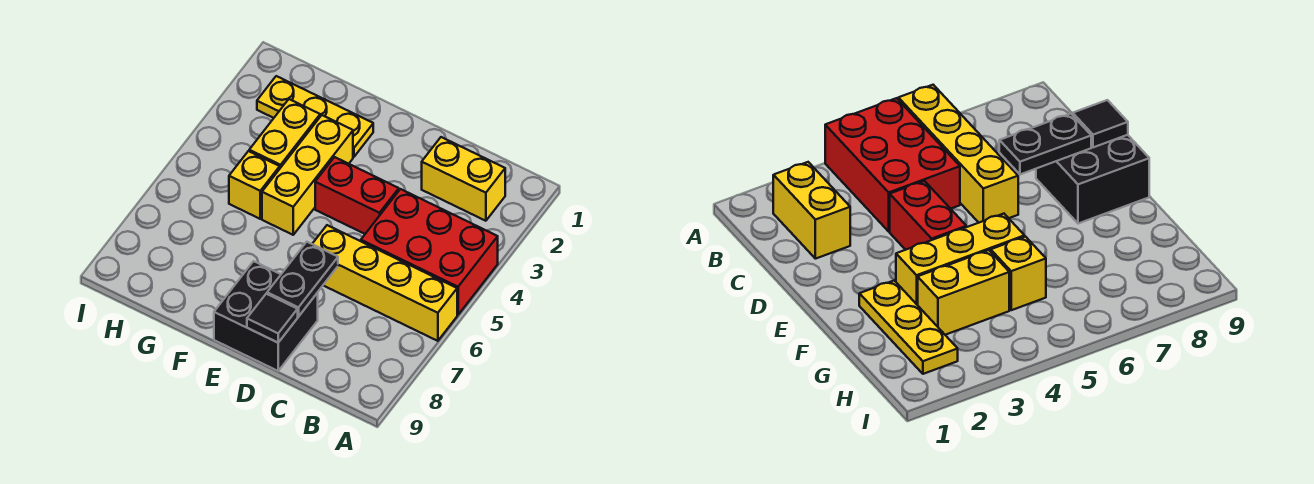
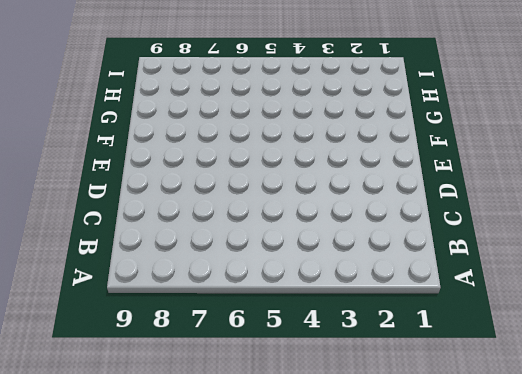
none -> red brick A4:C5 level 1
none -> yellow brick A6:D6 level 1

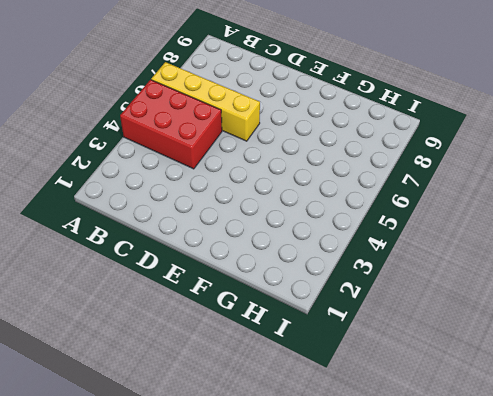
none -> yellow brick B2:C2 level 1
none -> red brick D4:E4 level 1

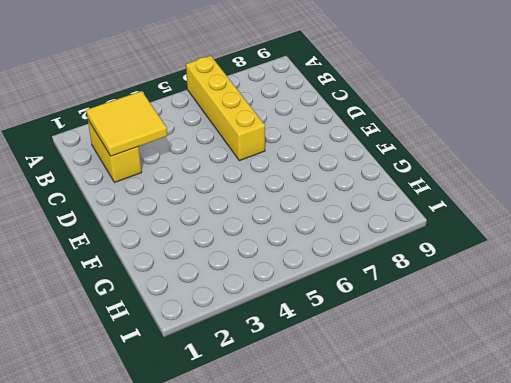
yellow tile B2:C3 level 2 -> none
none -> red brick A4:C5 level 1
none -> red brick D4:E4 level 1

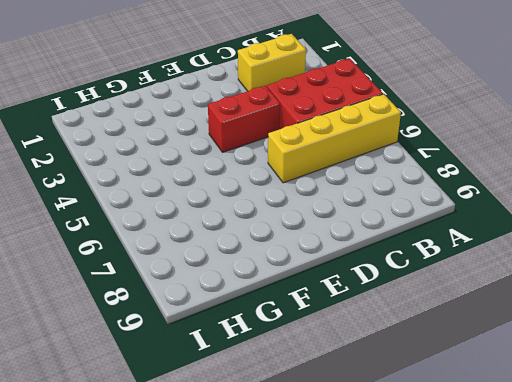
none -> black brick D8:E9 level 1
none -> yellow plate F2:H2 level 1

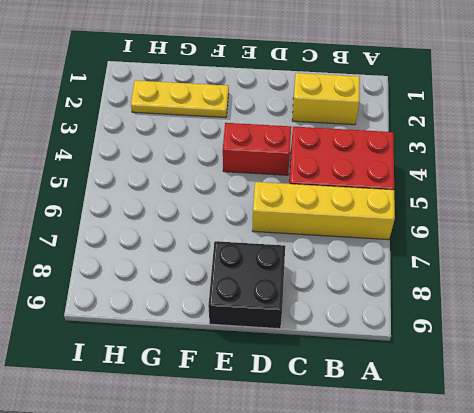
none -> yellow brick F3:F5 level 1
none -> yellow brick G3:G4 level 1

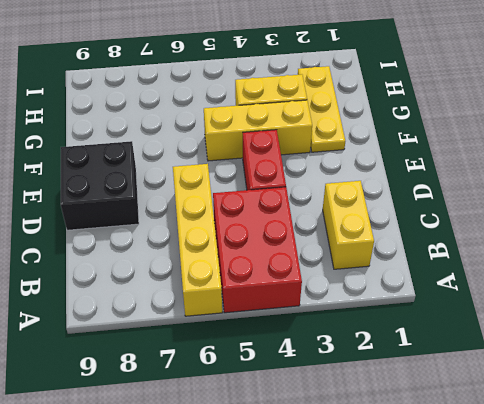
none -> yellow brick G5 level 1
none -> black plate D7:D8 level 2

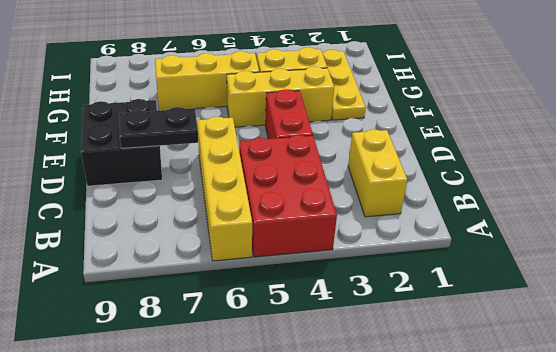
yellow brick G5:G7 level 1 -> yellow brick G5 level 1
none -> black tile D9 level 2

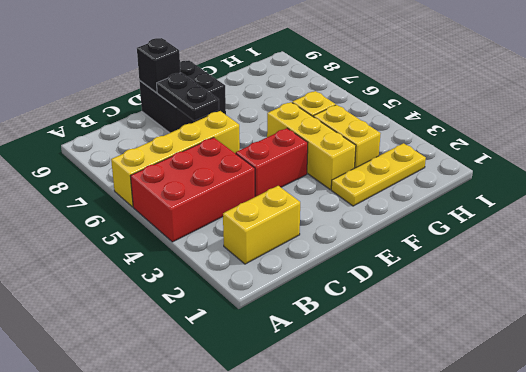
black brick D9 level 2 -> black tile D9 level 2

